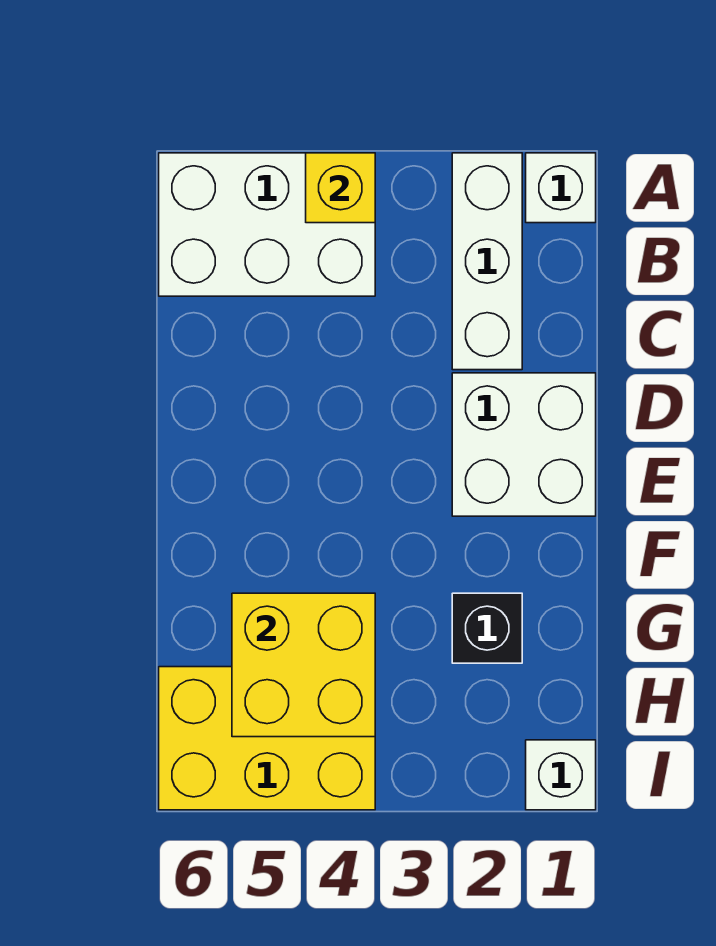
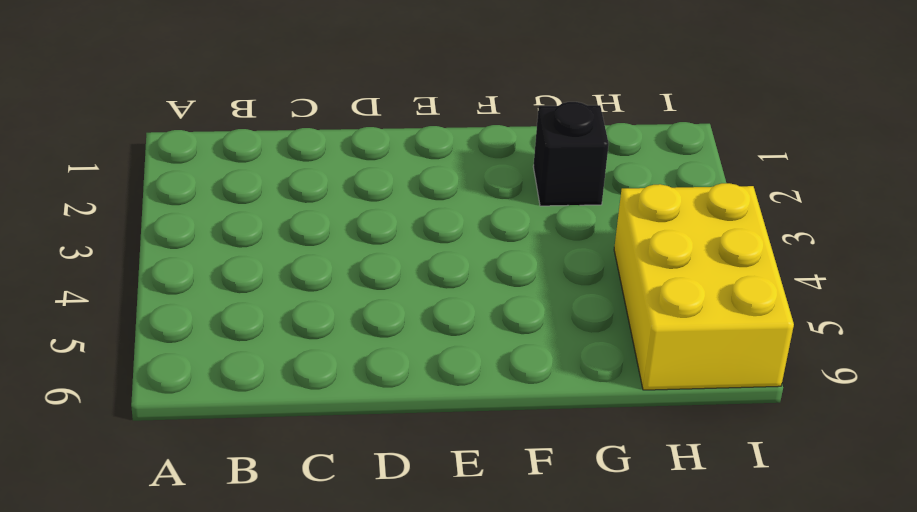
none -> white brick A1 level 1
none -> white brick A2:C2 level 1

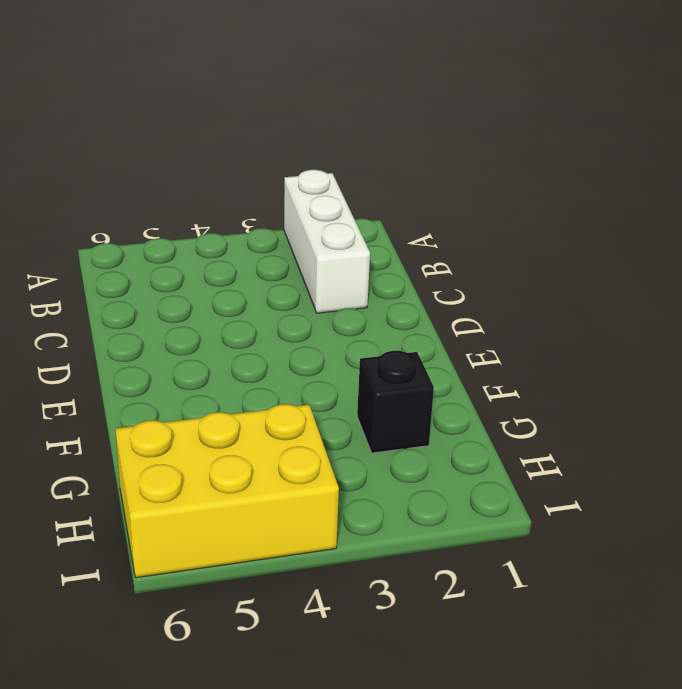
none -> white brick A1 level 1
none -> white brick A4:B6 level 1

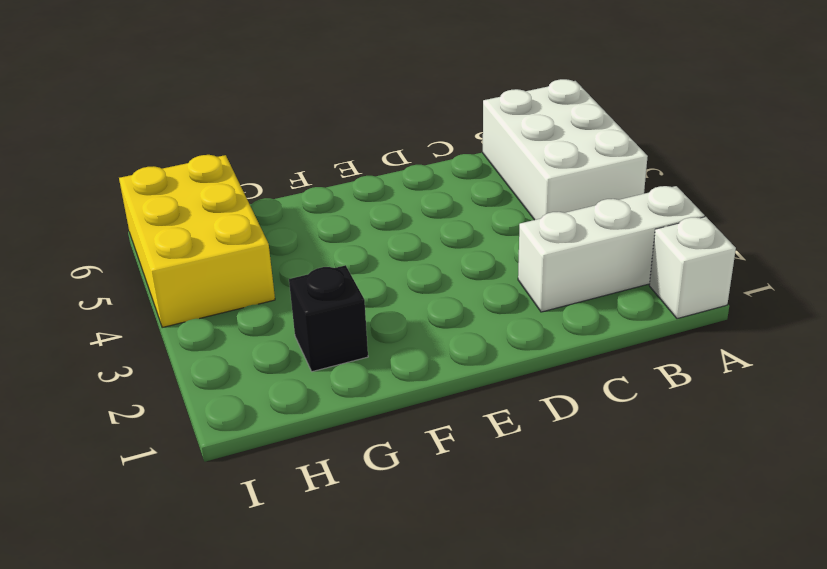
none -> white brick D1:E2 level 1
none -> white brick I1 level 1

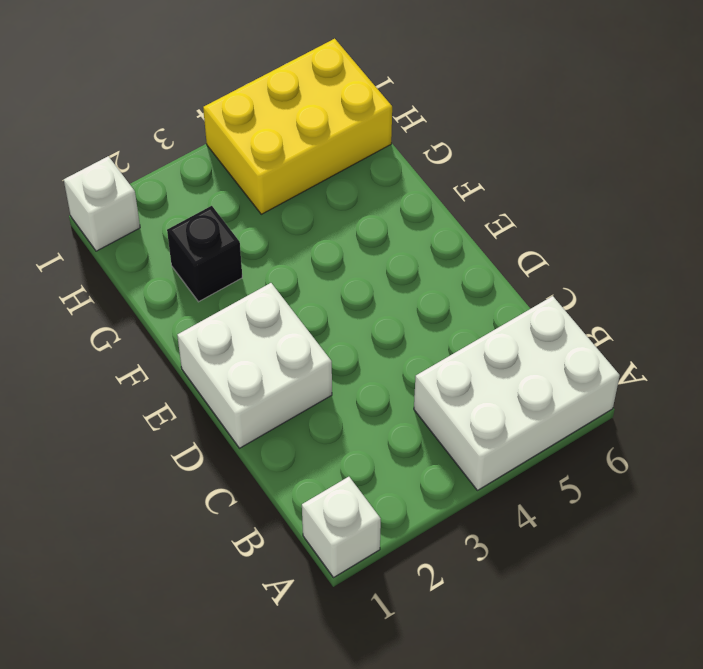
none -> white brick A2:C2 level 1
none -> yellow brick A4 level 2

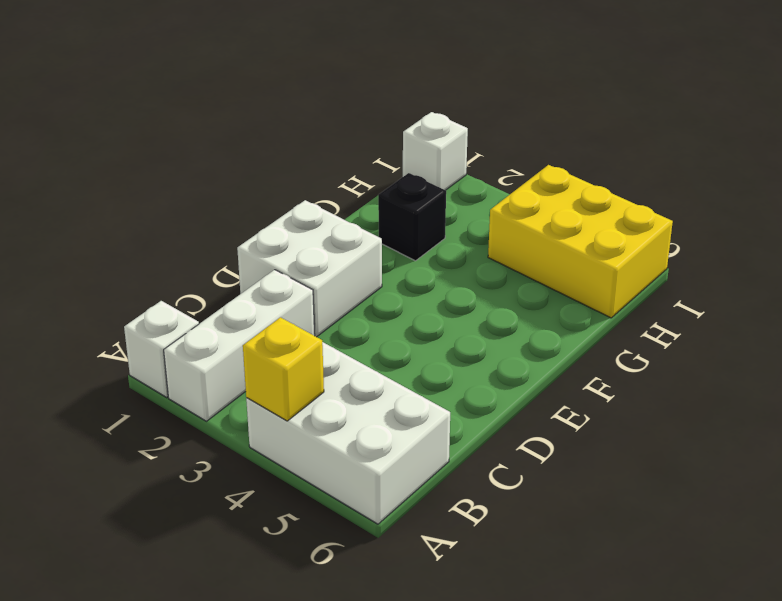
none -> yellow brick G4:H5 level 2

